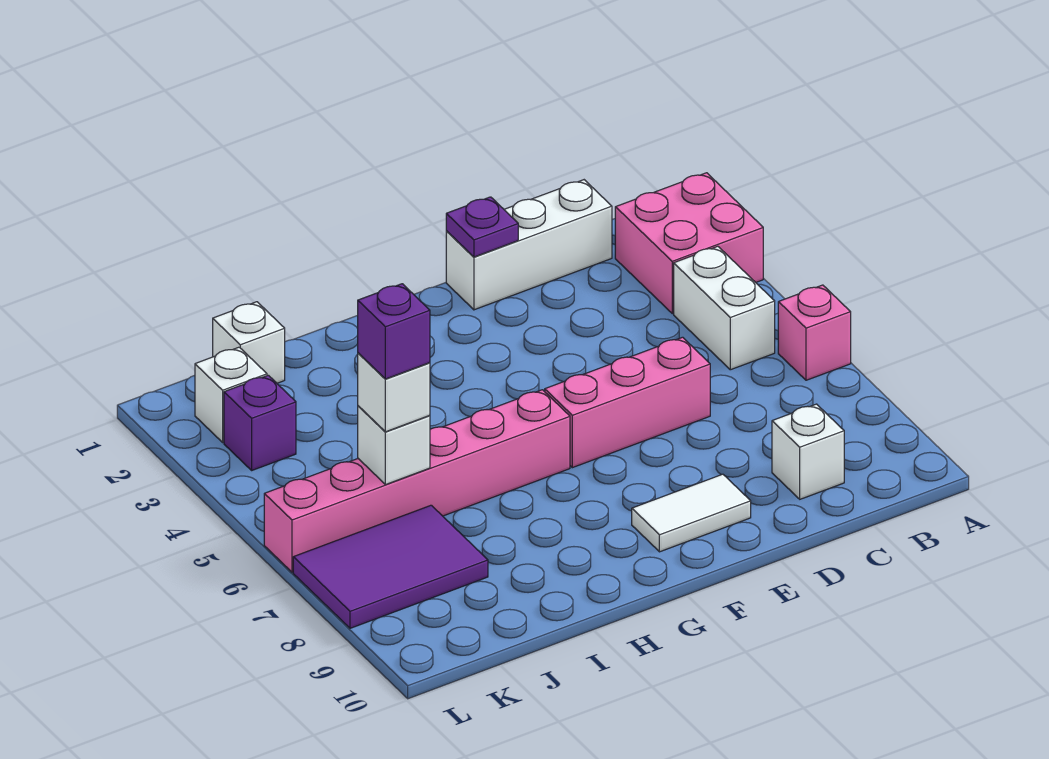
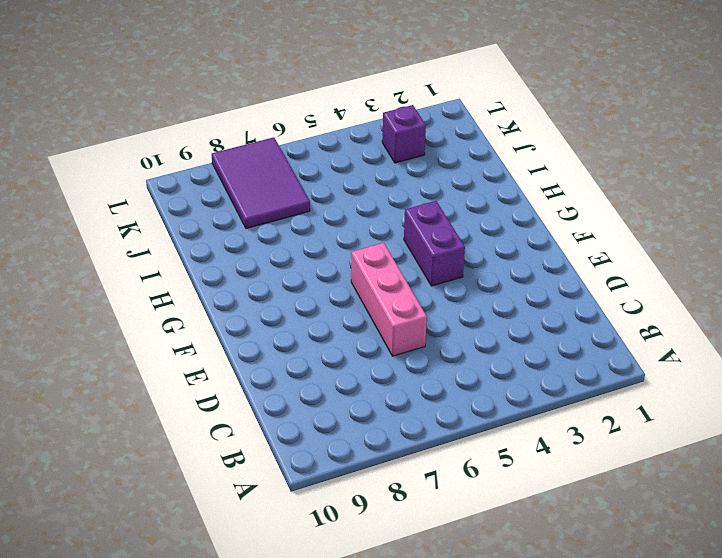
purple brick F4:G4 level 1 -> none
none -> pink brick A2:B3 level 1
none -> pink brick A6 level 1
none -> white brick B4:B5 level 1

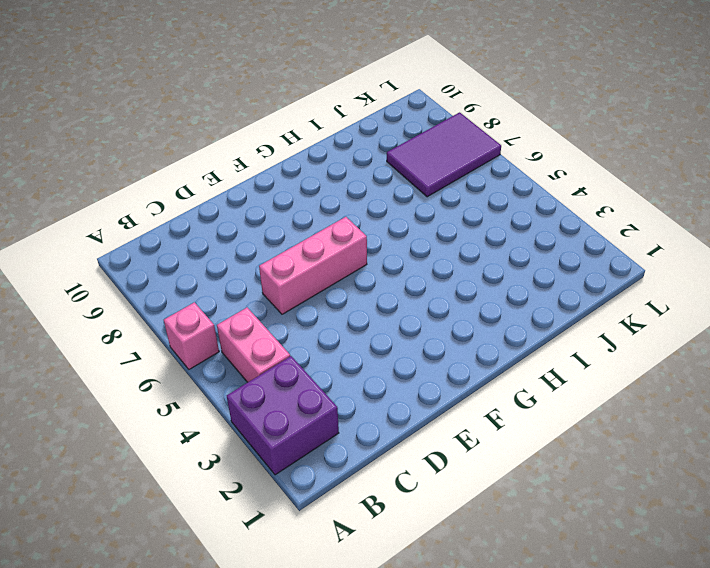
purple brick A2:B3 level 1 -> pink brick A2:B3 level 1
pink brick B4:B5 level 1 -> white brick B4:B5 level 1
none -> white brick C1:E1 level 1
none -> white brick C9 level 1
none -> white tile E9:F9 level 1

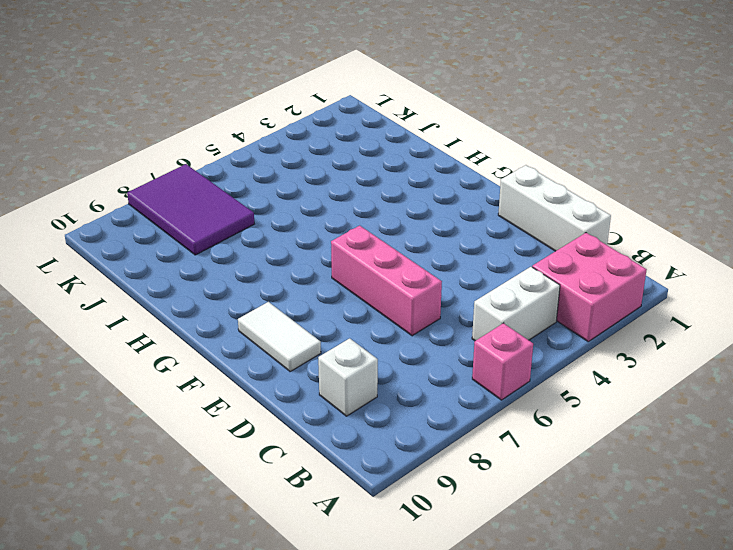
none -> pink brick G6:L6 level 1
none -> white brick J1 level 1
none -> white brick K2 level 1

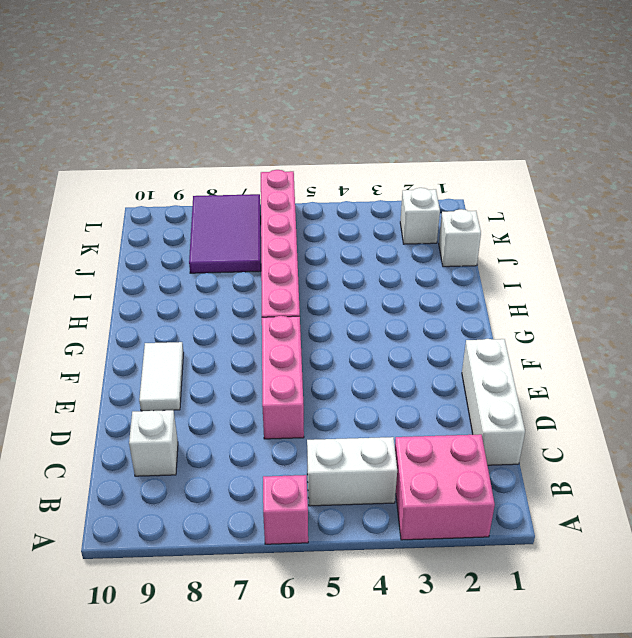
none -> purple brick K3 level 1
none -> purple plate E1 level 2
none -> white brick J6 level 2

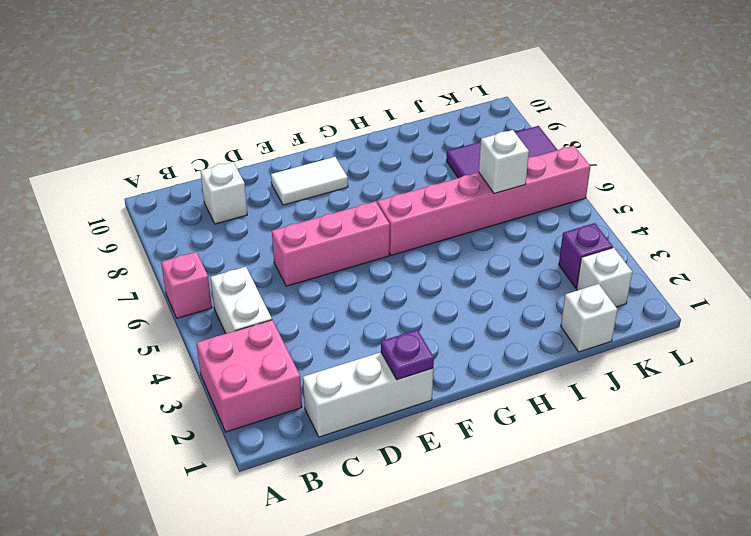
none -> white brick J6 level 3
none -> purple brick J6 level 4

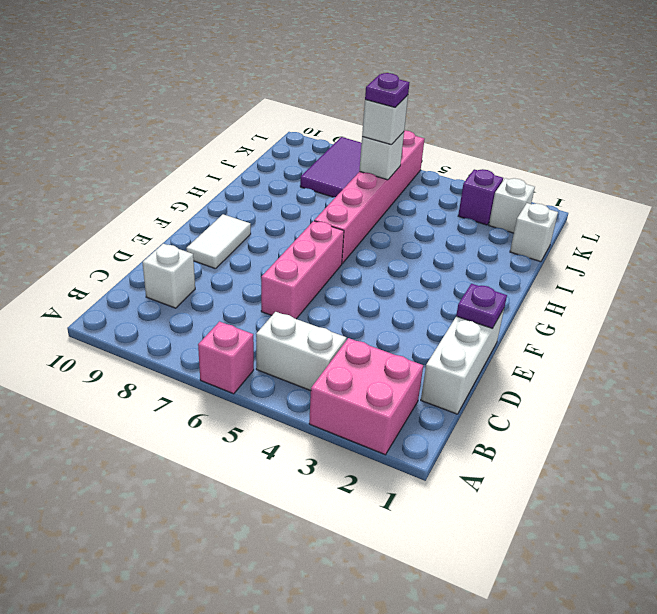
purple plate J6 level 4 -> purple brick J6 level 4

